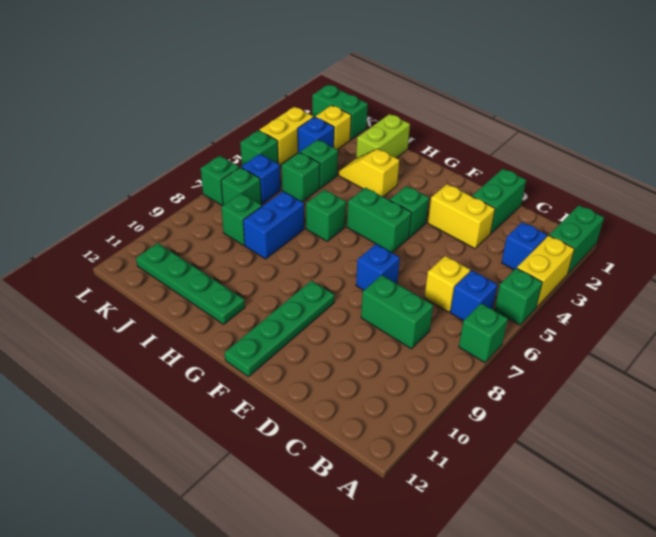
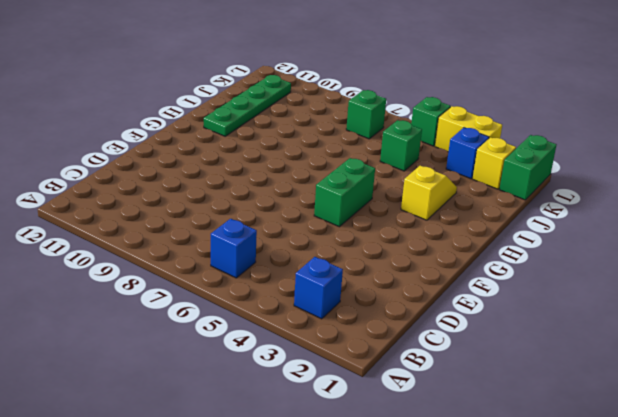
none -> green brick A1:A2 level 1
none -> yellow brick A3:A4 level 1
none -> green brick A5 level 1
none -> green brick A7 level 1

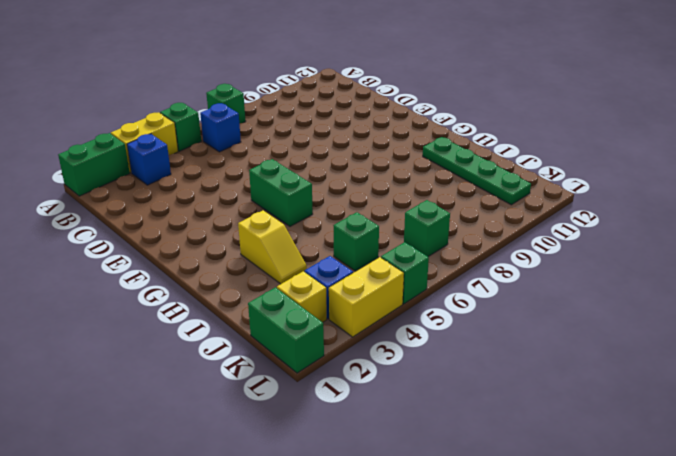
none -> yellow brick C6 level 1
none -> green brick C8:D8 level 1
none -> green brick D1:D2 level 1
none -> yellow brick D3:E3 level 1

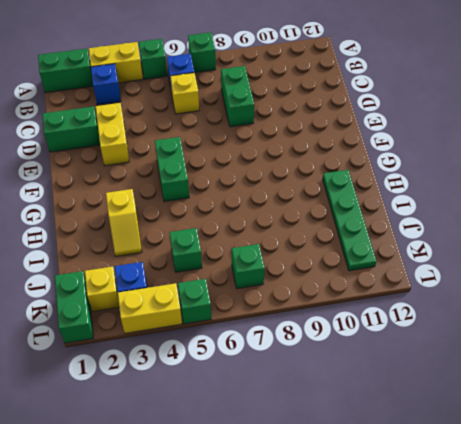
none -> blue brick E7 level 1
none -> green brick F4 level 1
none -> green plate F9:F12 level 1
none -> green brick H6 level 1

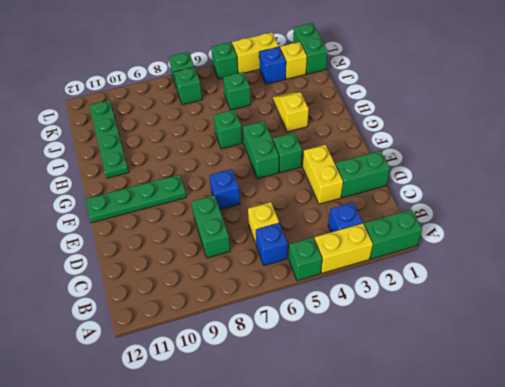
none -> green brick A7 level 1
none -> lime brick I1:I2 level 1
none -> blue brick I7:I8 level 1
none -> green brick J4 level 1

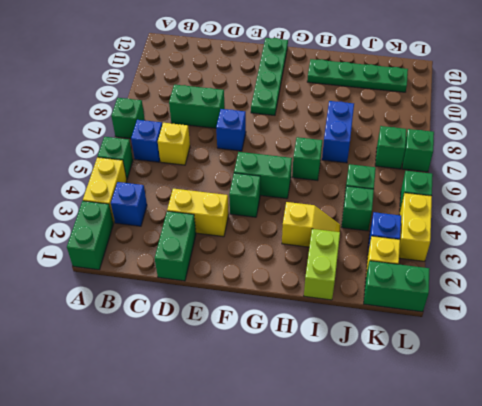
none -> green brick J8 level 1
none -> blue brick K6 level 1

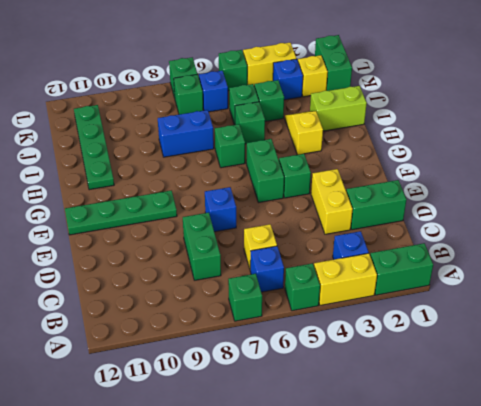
green brick I5 level 1 -> green brick J8 level 1

